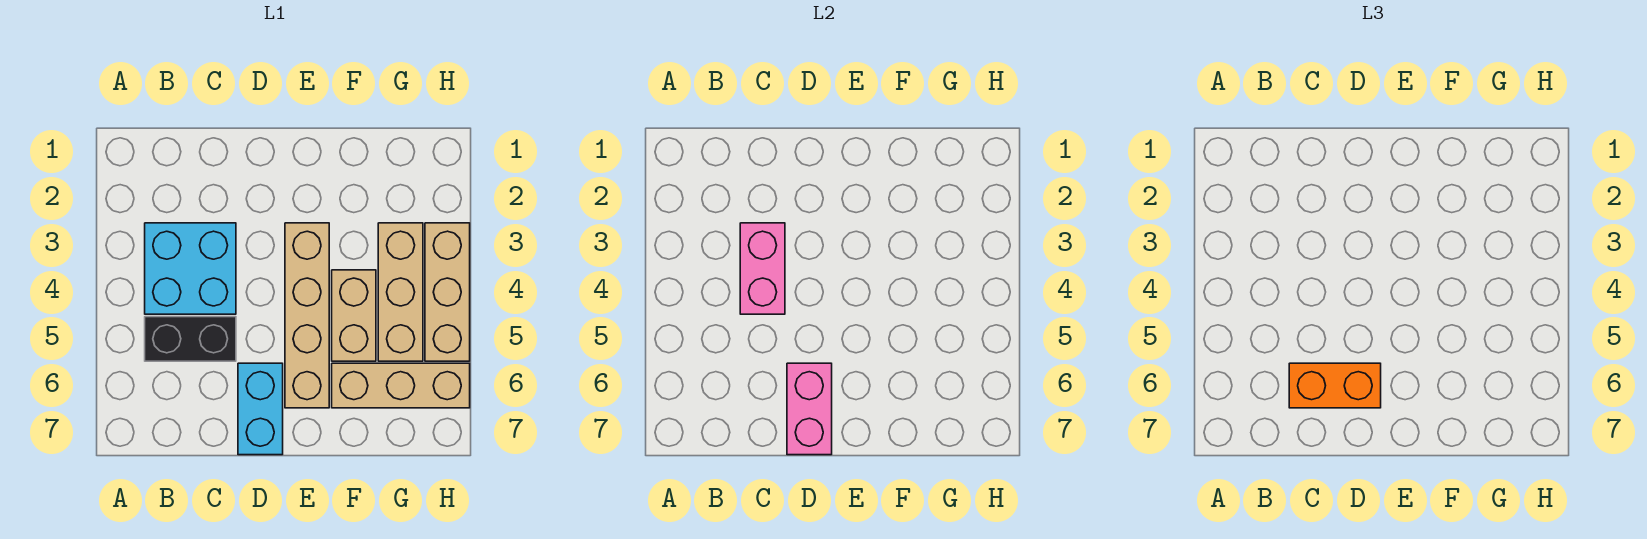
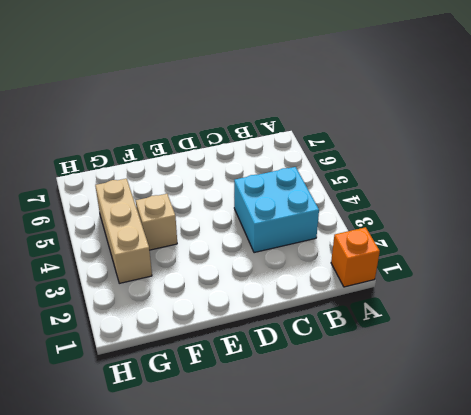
orange brick A1 level 1 -> none
tan brick F4 level 1 -> tan brick F4:F5 level 1
none -> black brick B5:C5 level 1
none -> cyan brick D6:D7 level 1

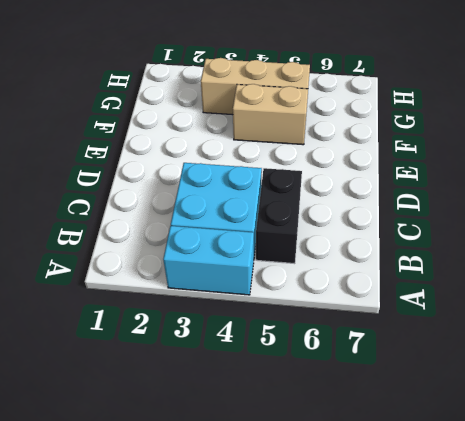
cyan brick A3:A4 level 1 -> cyan brick D6:D7 level 1
none -> tan brick E3:E6 level 1
none -> tan brick F6:H6 level 1

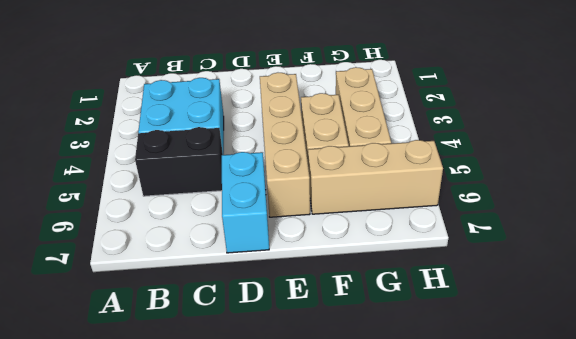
none -> tan brick H3:H5 level 1
none -> pink brick C3:C4 level 2

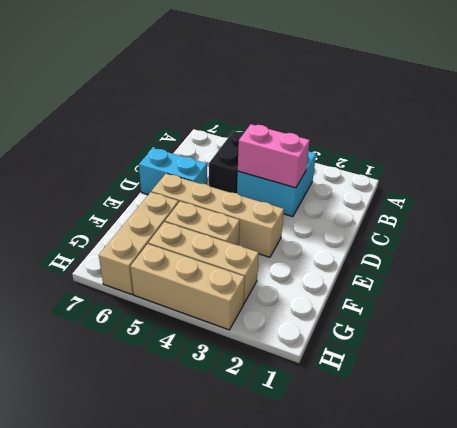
none -> pink brick D6:D7 level 2
none -> orange brick C6:D6 level 3

